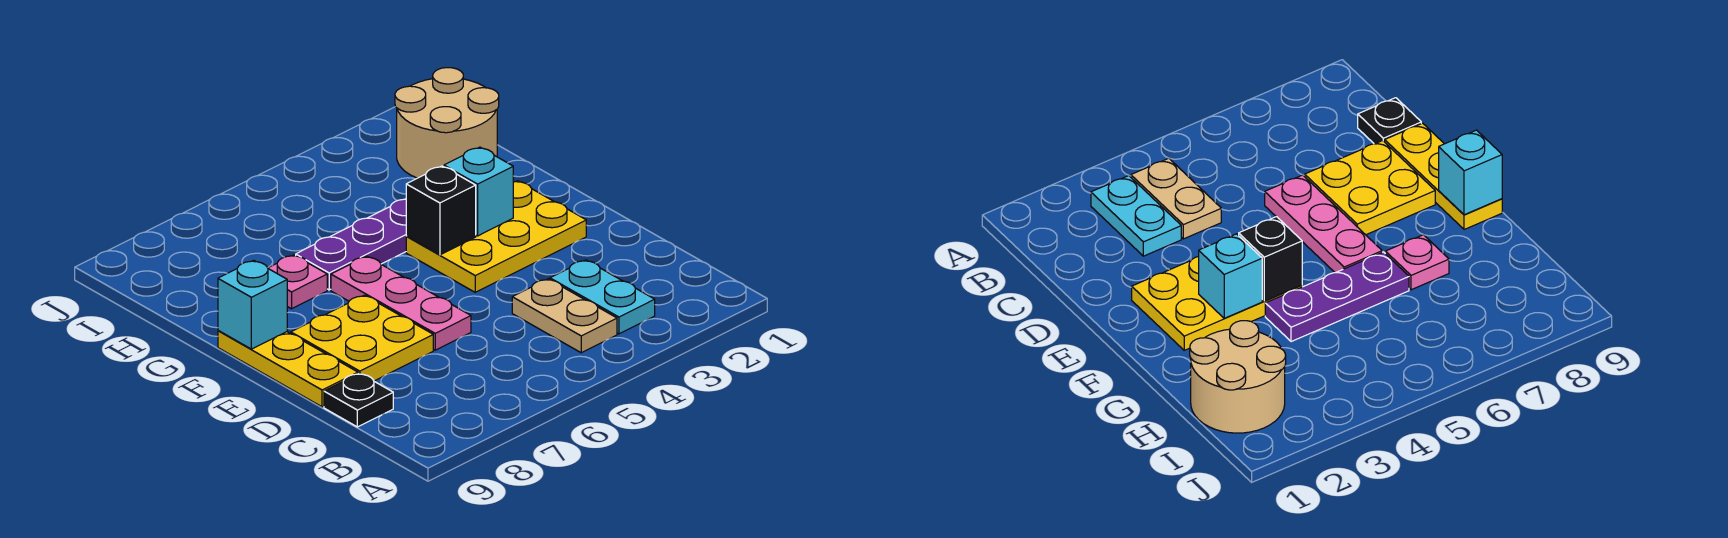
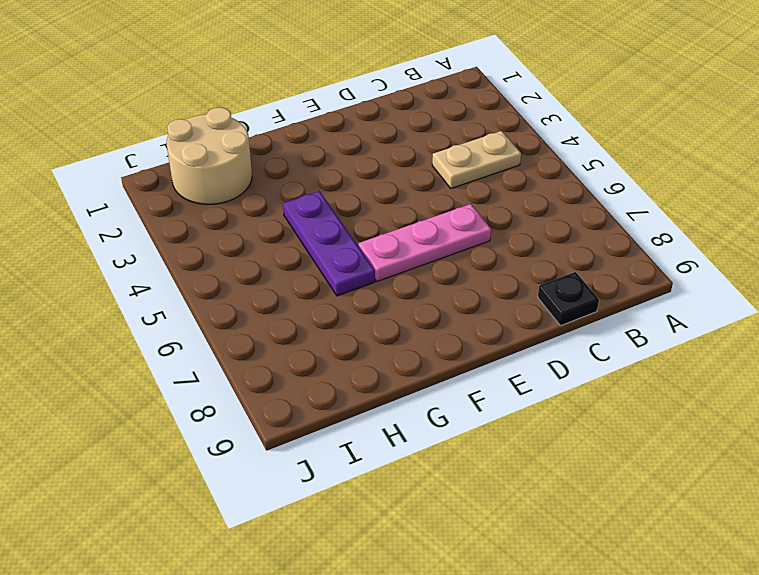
none -> cyan plate B3:C3 level 1
none -> yellow plate D7:E8 level 1
none -> yellow plate D9:F9 level 1

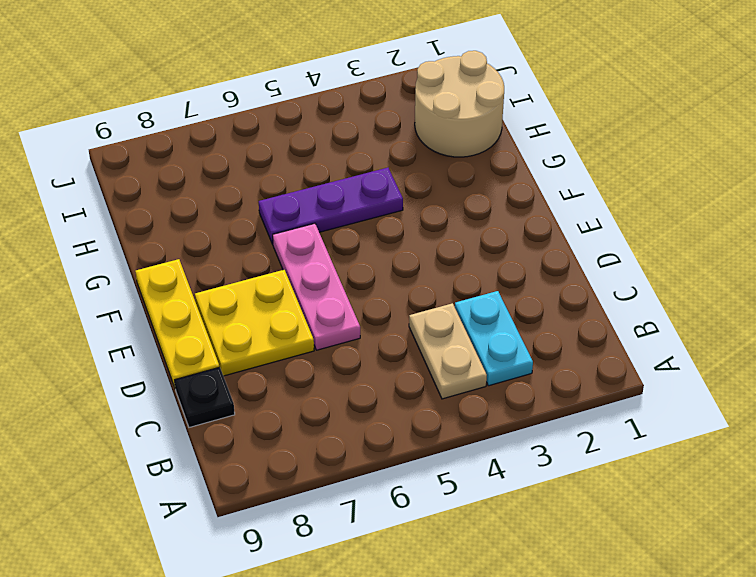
none -> yellow plate E2:F4 level 1
none -> pink plate G7 level 1
none -> cyan brick F3 level 2

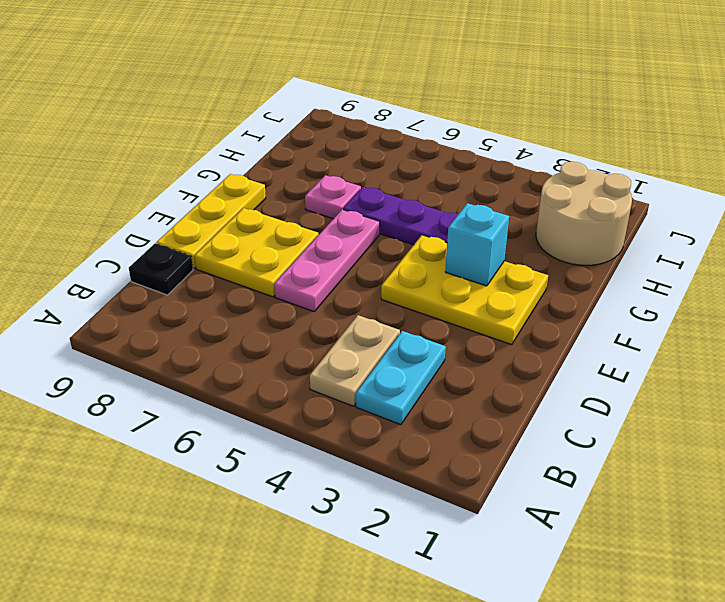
none -> black brick F4 level 2
none -> cyan brick F9 level 2

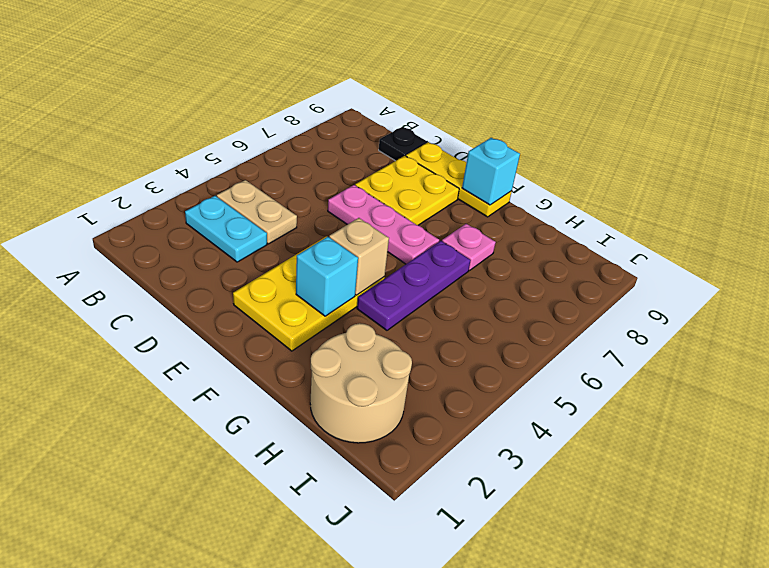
tan brick F4 level 2 -> black brick F4 level 2

